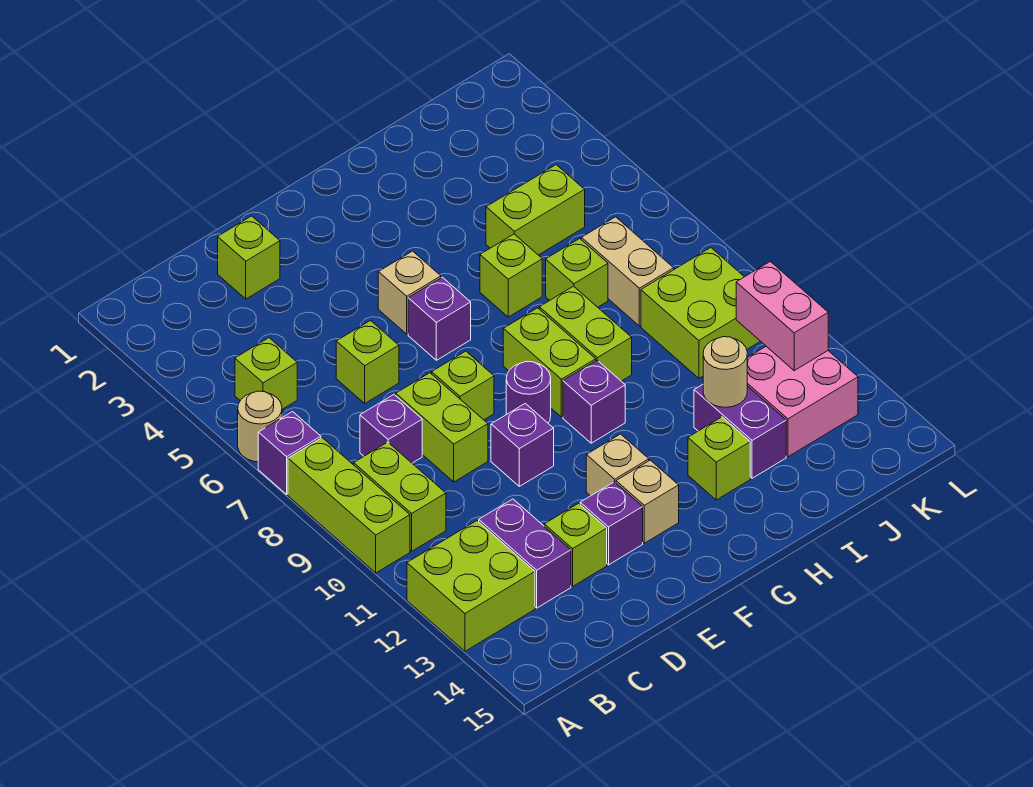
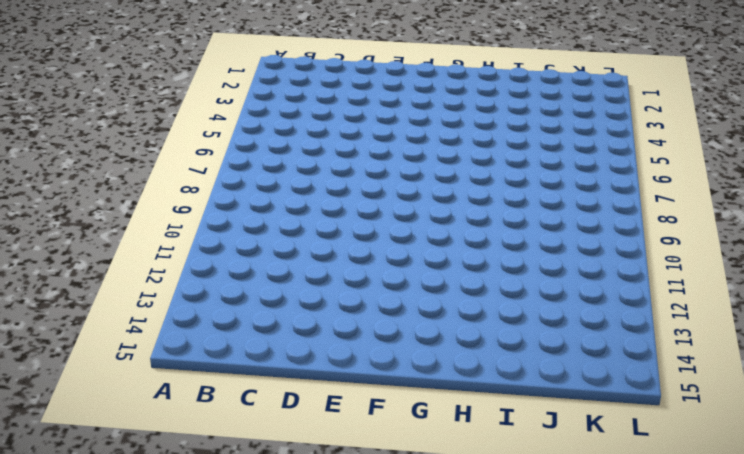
none -> tan round brick A6 level 1
none -> purple brick A7 level 1
none -> lime brick A8:A10 level 1
none -> lime brick A12:B13 level 1

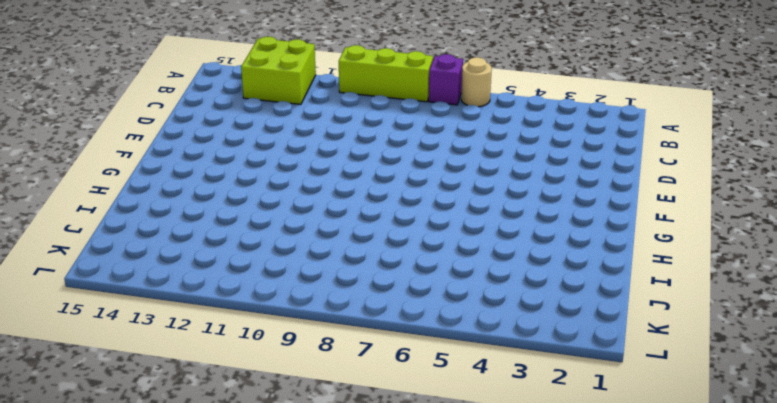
none -> lime brick B5 level 1
none -> lime brick B9:B10 level 1
none -> purple brick C8 level 1
none -> purple brick C12:C13 level 1

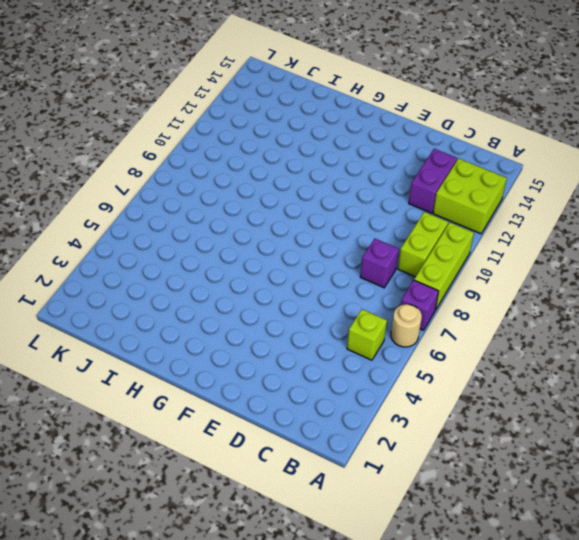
none -> lime brick D2 level 1
none -> lime brick D6 level 1
none -> lime brick D8:D9 level 1
none -> lime brick D13 level 1

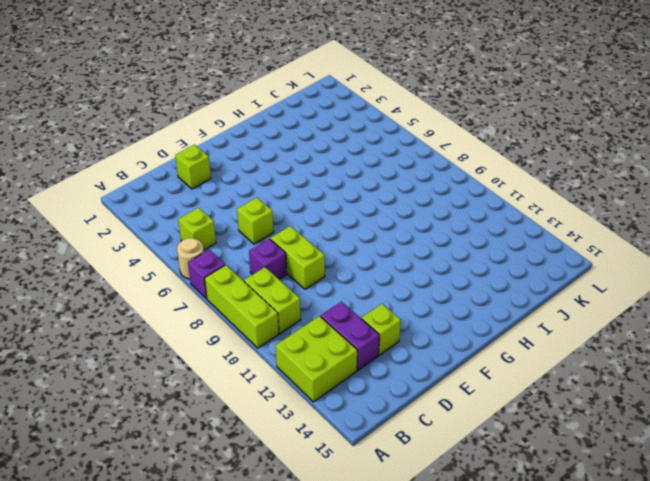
none -> lime brick E8 level 1
none -> purple brick E10 level 1
none -> purple brick E13 level 1
none -> tan brick F5 level 1

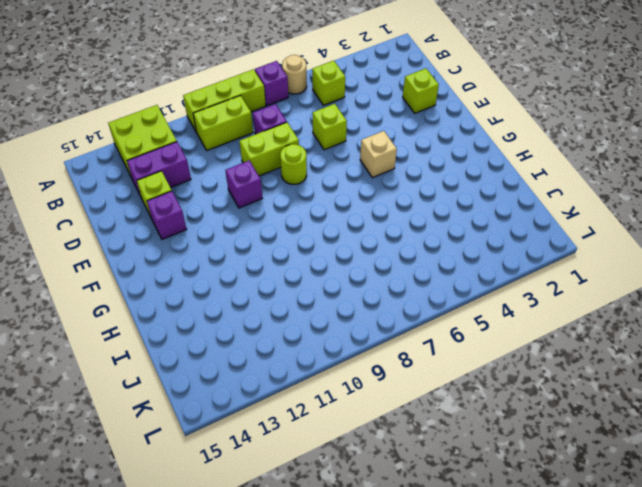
lime round brick E8 level 1 -> lime brick E8 level 1
none -> purple brick F6 level 1
none -> purple round brick F9 level 1
none -> tan brick F12 level 1
none -> tan brick F13 level 1

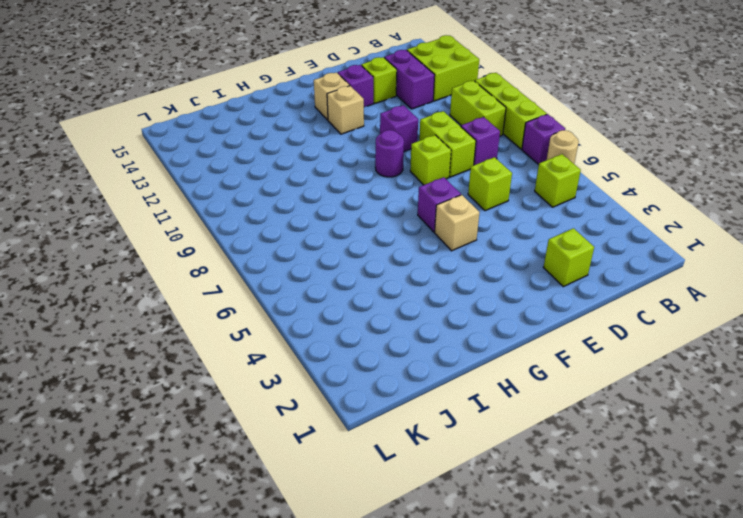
none -> lime brick G8:G9 level 1
none -> purple brick G10 level 1
none -> lime brick H6 level 1
none -> lime brick H8:H9 level 1

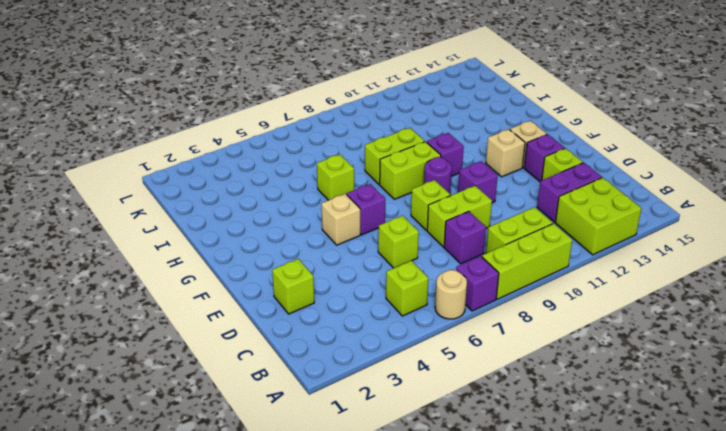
none -> lime brick H13 level 1
none -> lime brick I5:J5 level 1
none -> lime brick I7 level 1
none -> purple brick I12:I13 level 1

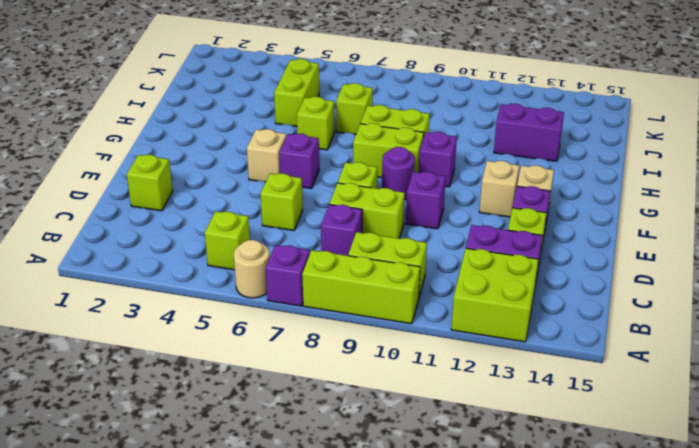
none -> lime brick H13 level 1
none -> tan brick J7:J8 level 1
none -> lime brick J9:K10 level 1
none -> pink brick J12:K13 level 1

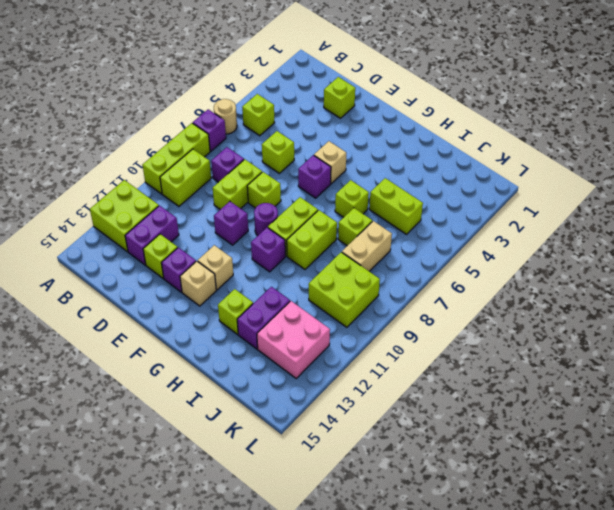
none -> tan round brick I12 level 2
none -> pink brick K11:K12 level 2

